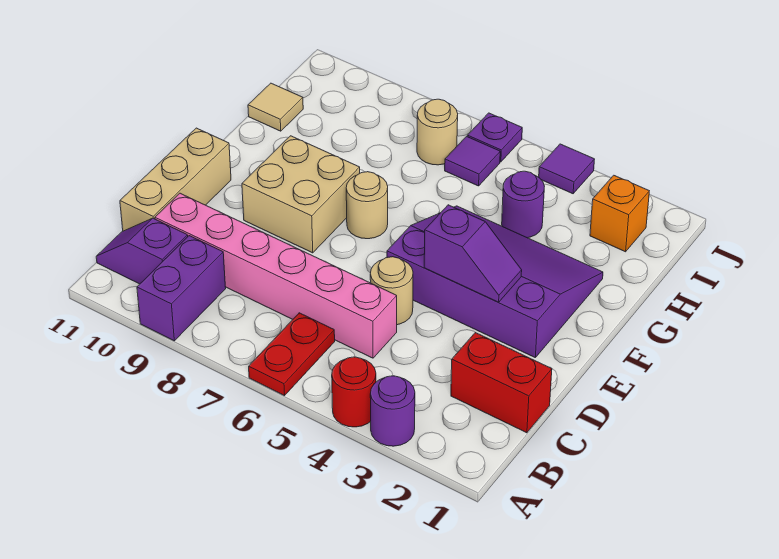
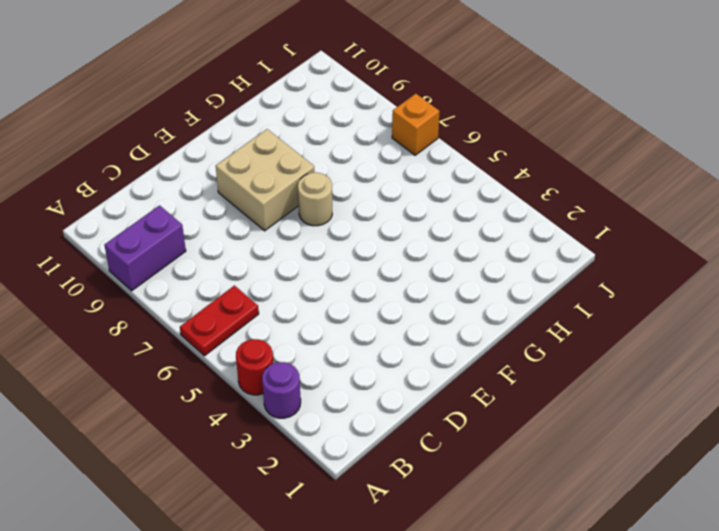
orange brick J7 level 1 -> orange brick I2 level 1
none -> purple slope B10:B11 level 1 top 10
none -> red brick C1:C2 level 1
none -> pink brick C5:C10 level 1

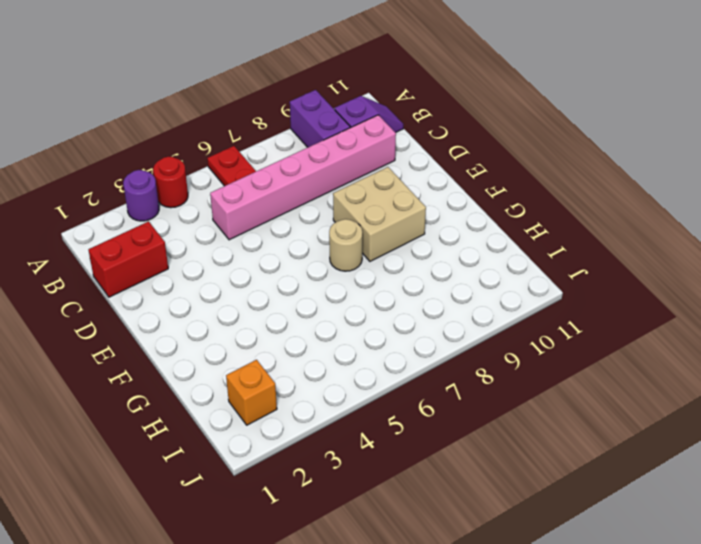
none -> tan brick C11:E11 level 1
none -> tan round brick D5 level 1
none -> purple slope E2:G5 level 1 top E

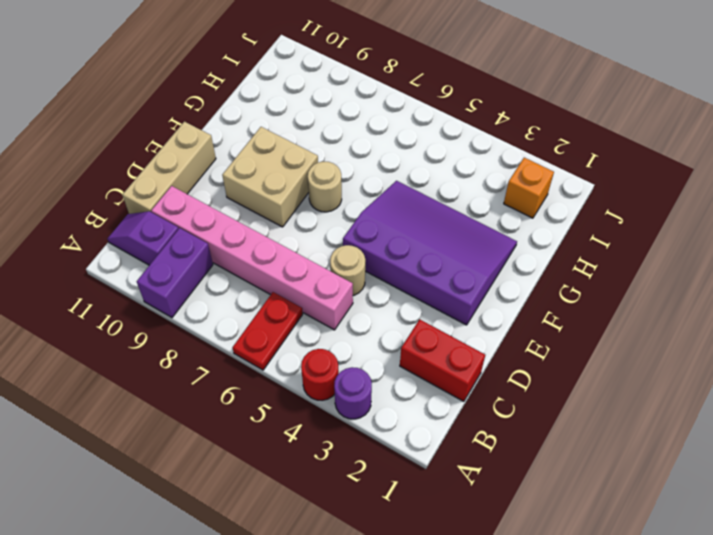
none -> purple round brick H4 level 1
none -> tan tile H11 level 1
none -> purple tile I6 level 1

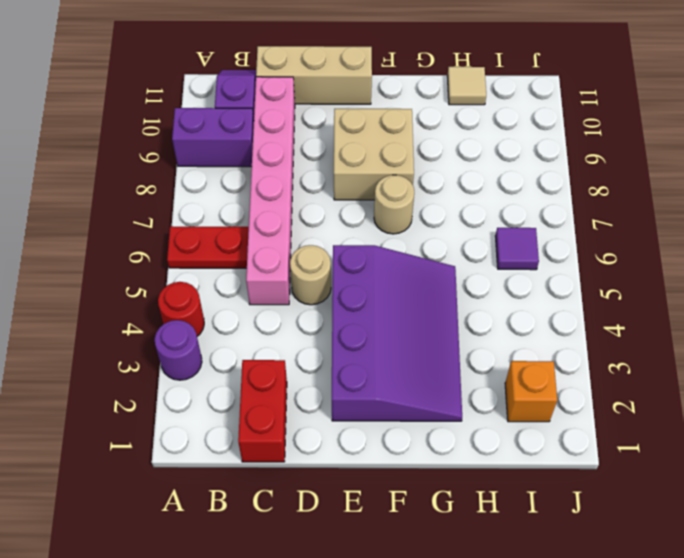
none -> purple round brick H4 level 1
none -> tan round brick I7 level 1
none -> purple tile J4 level 1

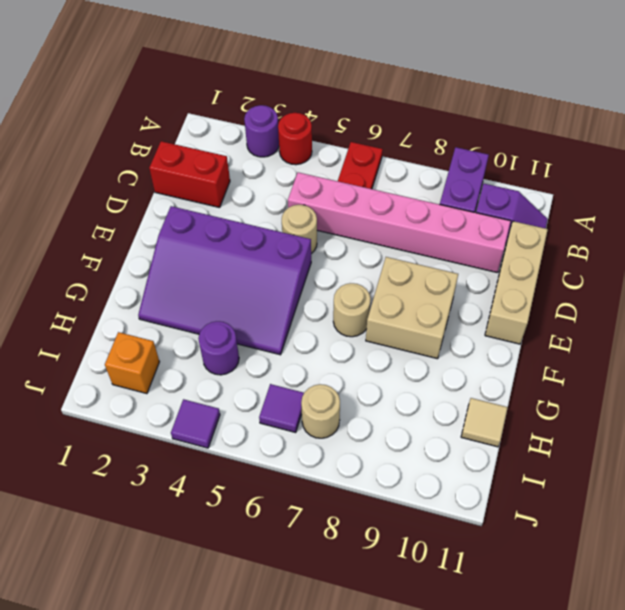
none -> purple plate J6 level 1
none -> purple slope E3:E4 level 2 top 4

